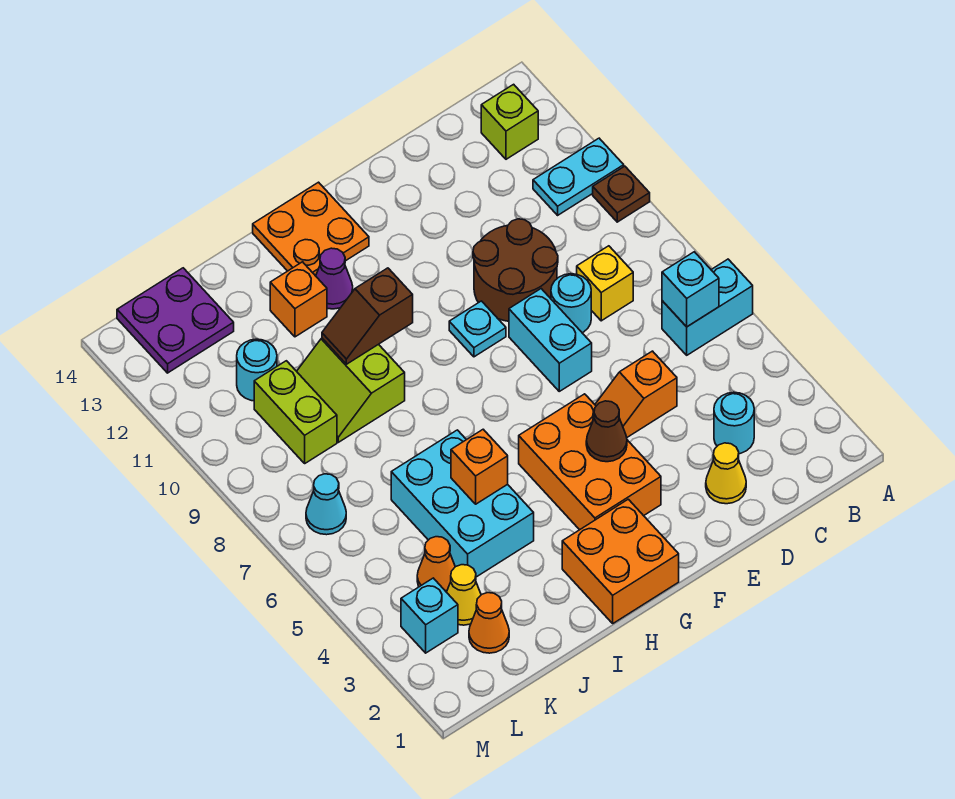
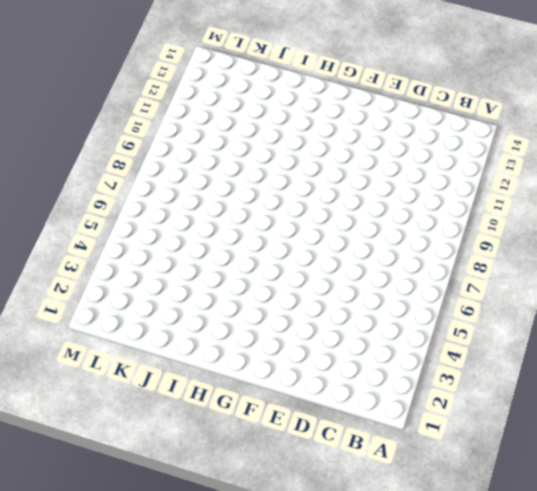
none -> cyan brick A6:B6 level 1
none -> brown plate A10 level 1
none -> cyan plate A11:B11 level 1
none -> lime brick B13 level 1

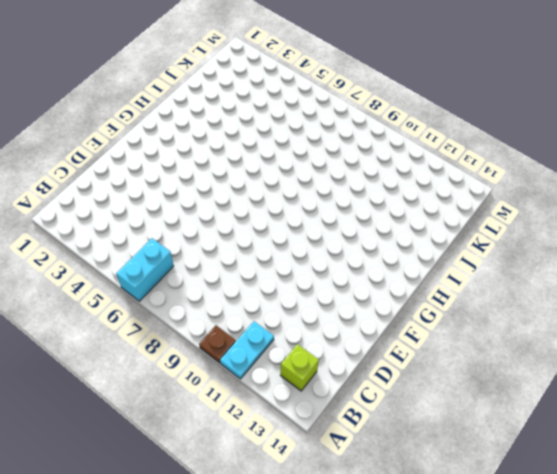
none -> cyan round brick C3 level 1
none -> yellow brick C8 level 1
none -> yellow cone D2 level 1
none -> orange slope D5:E5 level 1 top D

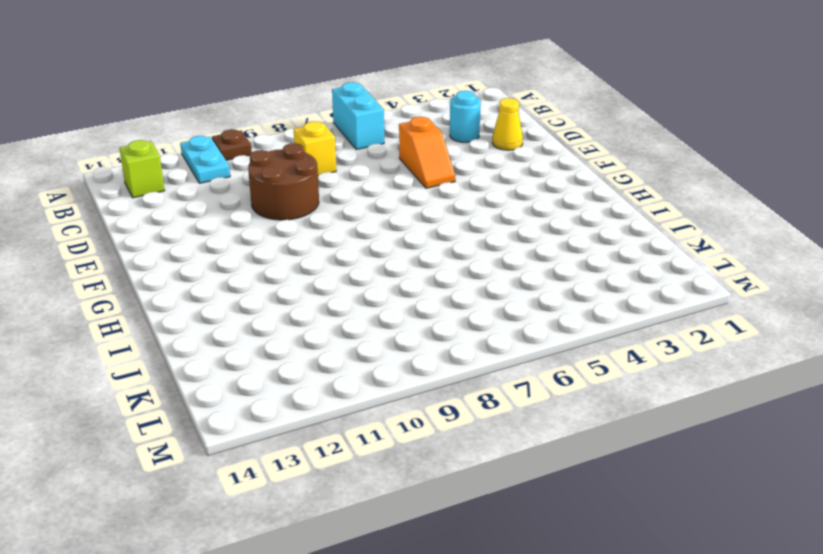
none -> cyan round brick D8 level 1
none -> cyan brick E7:E8 level 1
none -> orange brick F3:G5 level 1
none -> cyan plate F9 level 1

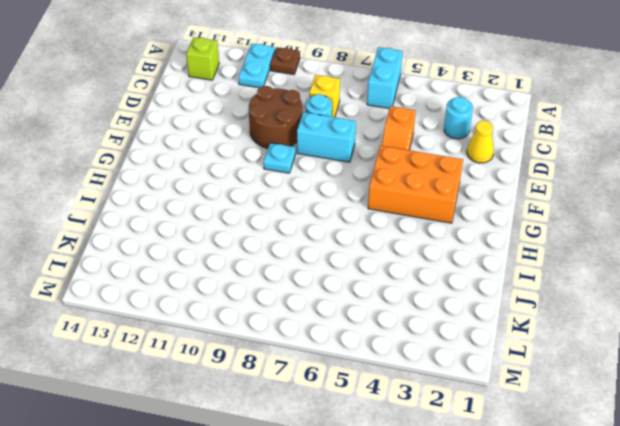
none -> orange brick G1:H2 level 1
none -> orange plate G13:H14 level 1
none -> purple cone H12 level 1
none -> cyan brick I4:J6 level 1

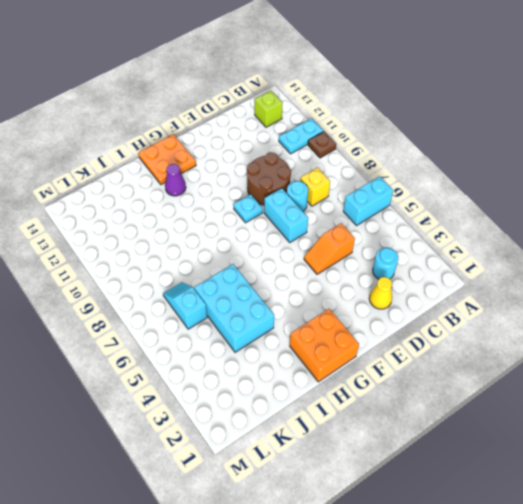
cyan slope K6:K7 level 1 top 6 -> none
none -> orange brick F3:G5 level 1
none -> lime slope I9:J10 level 1 top I
none -> orange brick I12 level 1
none -> orange cone K2 level 1

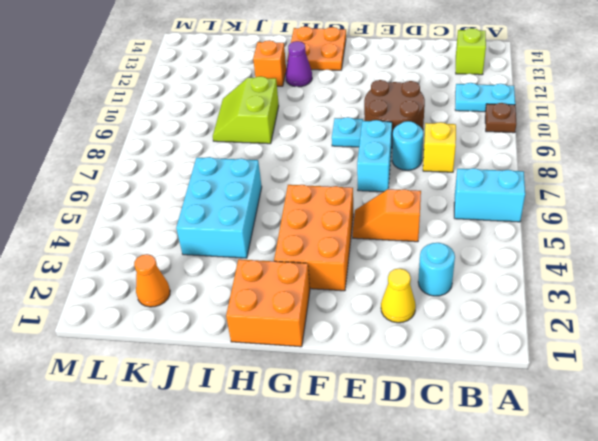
none -> yellow cone K3 level 1
none -> orange cone K4 level 1
none -> lime brick K9:K10 level 1
none -> cyan round brick K11 level 1

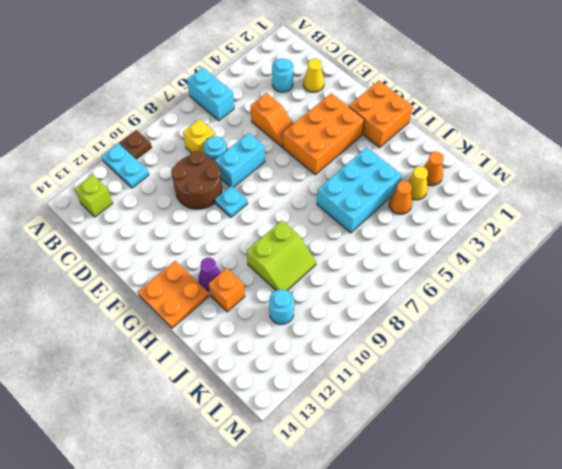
none -> lime brick K9:K10 level 1
none -> purple plate K13:L14 level 1
none -> cyan brick L3 level 1
none -> cyan cone L7 level 1

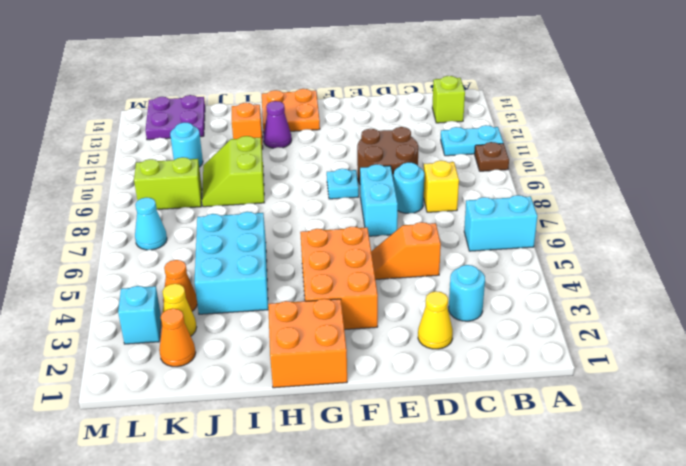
lime brick K9:L9 level 1 -> lime brick K9:K10 level 1
none -> cyan brick B6 level 2
none -> brown cone F4 level 2
none -> brown slope H10:I10 level 2 top H
none -> orange brick I5 level 2

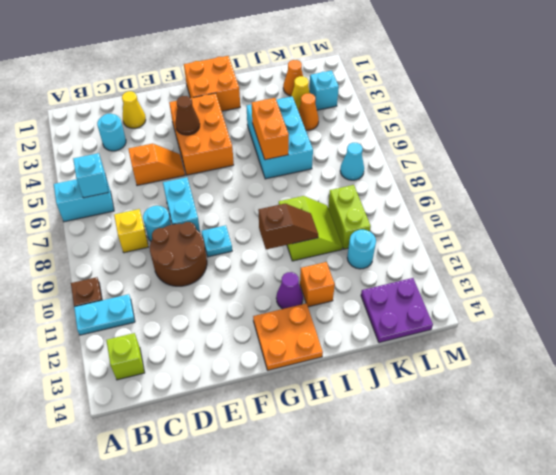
orange brick I5:I6 level 2 -> orange brick I5 level 2

